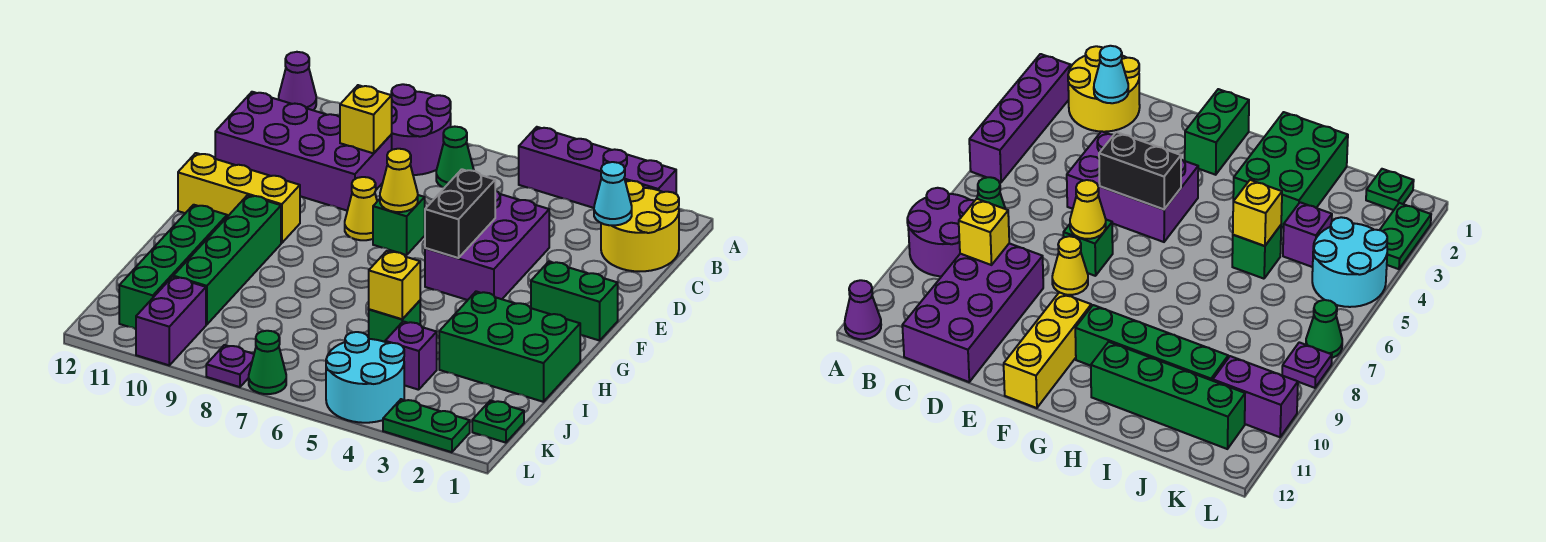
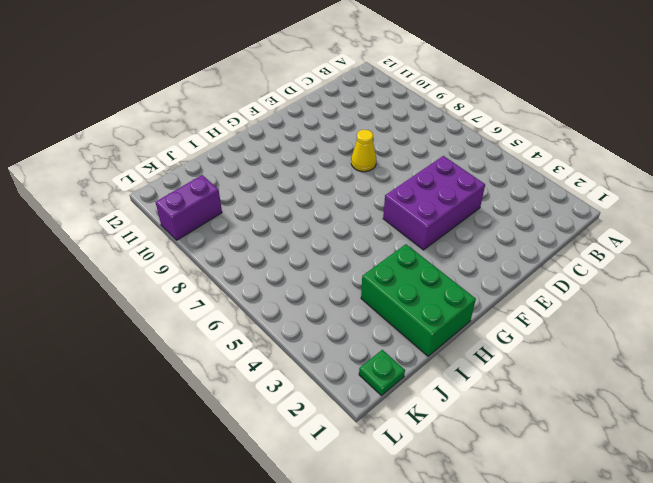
none -> purple brick A2:A5 level 1
none -> purple round brick A8:B9 level 1
none -> purple cone A12 level 1

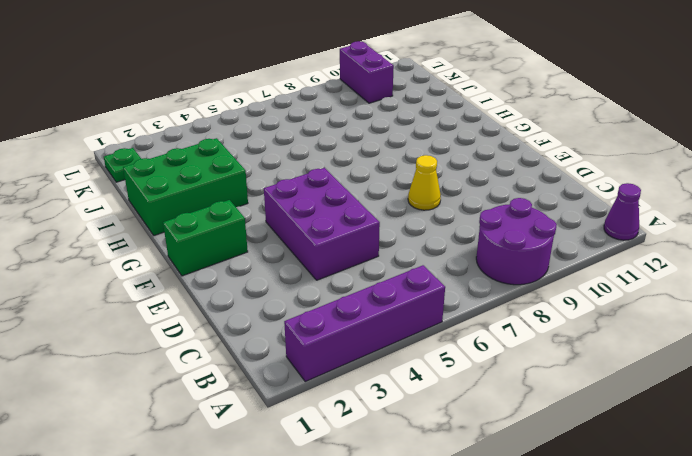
none -> yellow round brick B1:C2 level 1
none -> green cone B7 level 1
none -> purple brick C9:D12 level 1

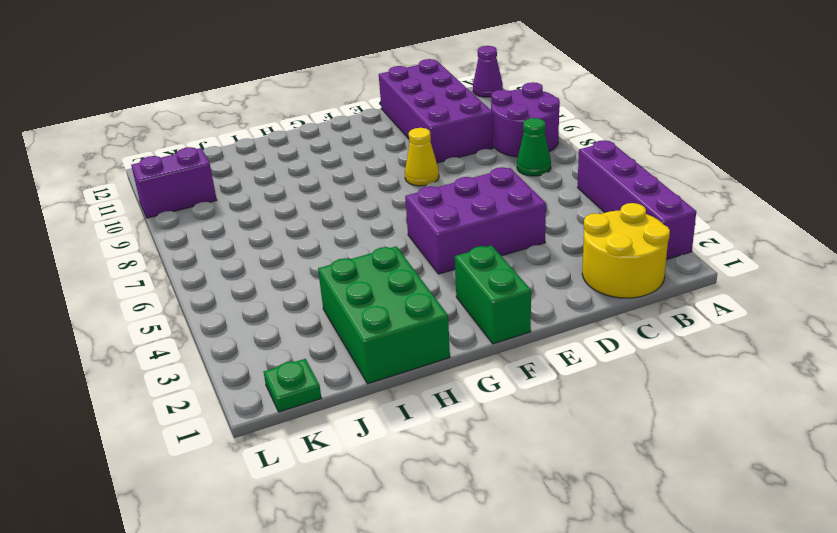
none -> green brick E7 level 1
none -> yellow brick F10:F12 level 1
none -> green brick G10:J10 level 1

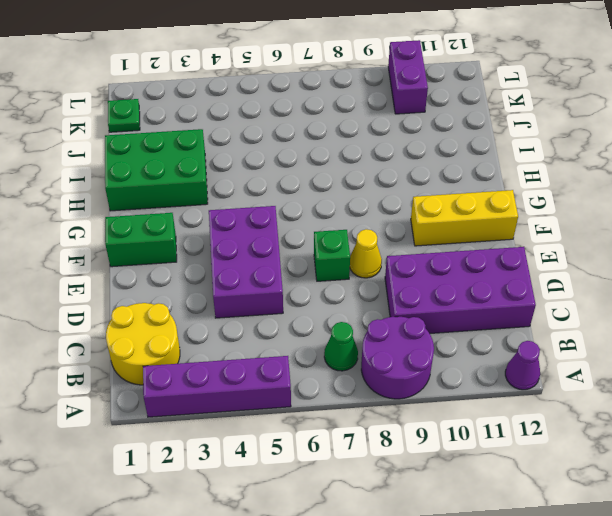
none -> green brick G10:J10 level 1
none -> green brick H11:K11 level 1
none -> green brick I5 level 1

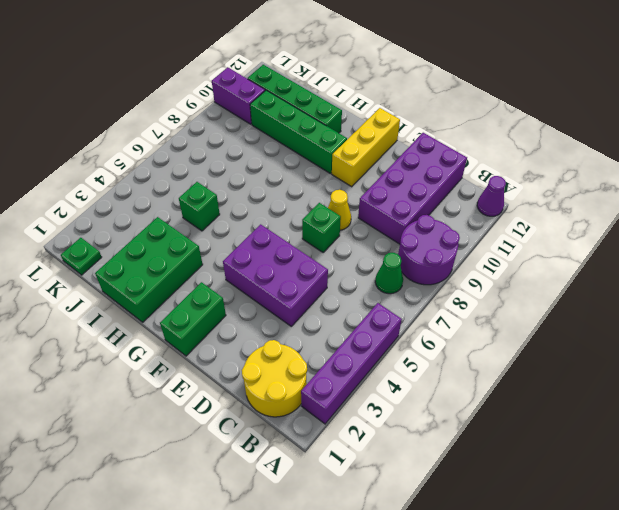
none -> purple brick J4 level 1
none -> cyan round brick K4:L5 level 1
none -> green plate L2:L3 level 1

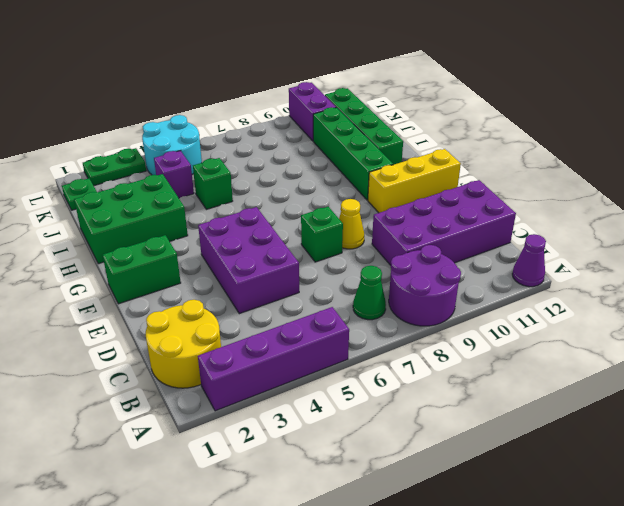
none -> green cone L7 level 1
none -> purple plate L8 level 1
none -> cyan cone C2 level 2

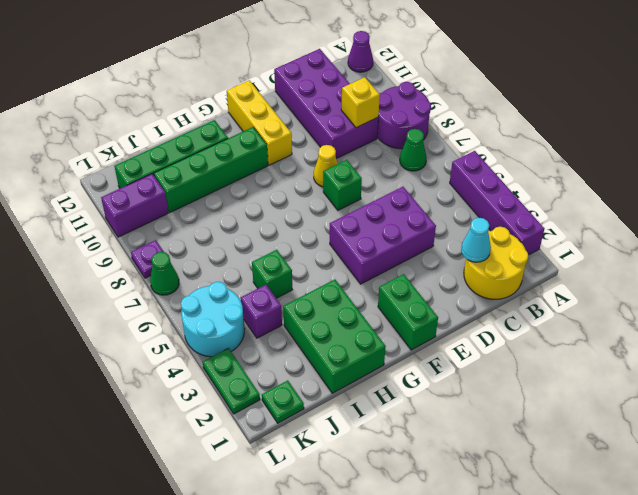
none -> black brick E5:F5 level 2
none -> yellow cone E7 level 2
none -> yellow brick I5 level 2

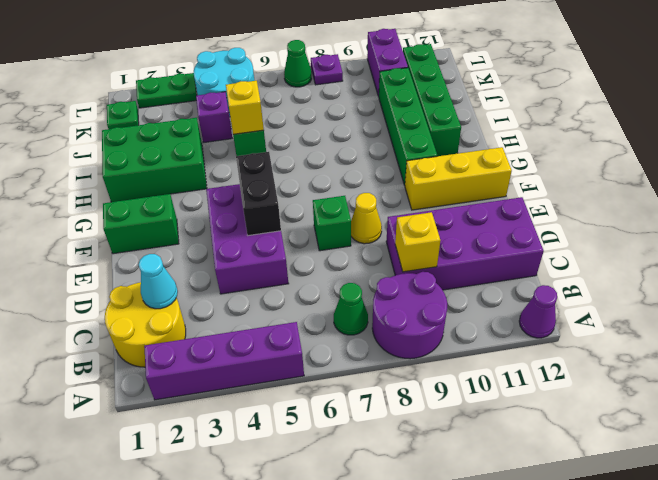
none -> yellow cone E7 level 2

